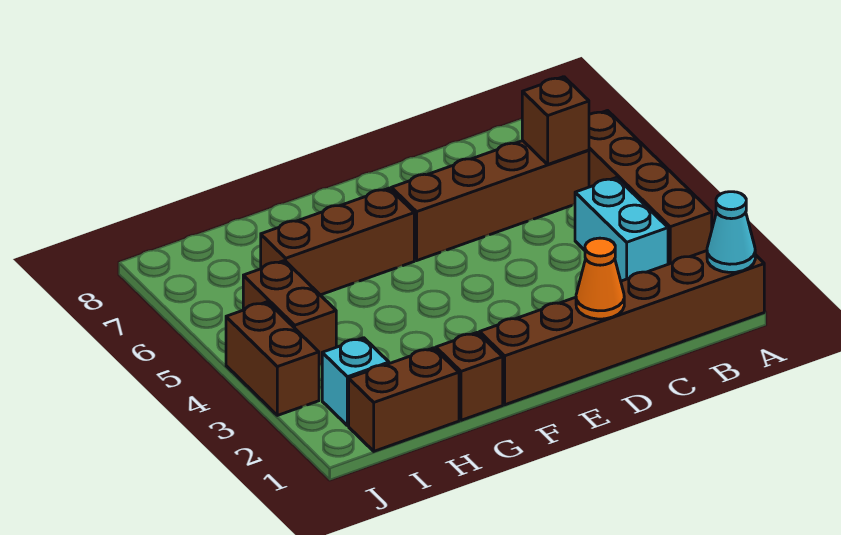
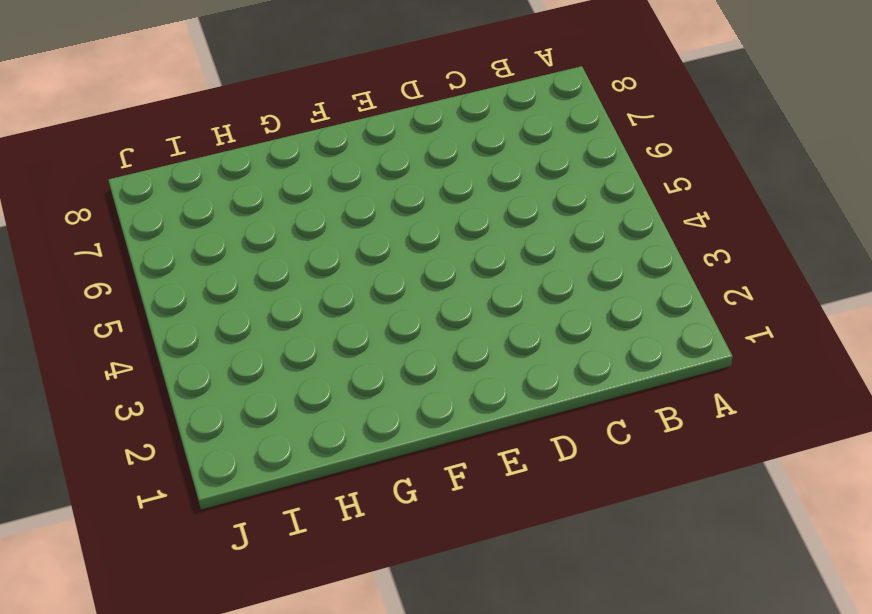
none -> brown brick A1:F1 level 1
none -> brown brick A3:A6 level 1
none -> cyan brick B3:B4 level 1

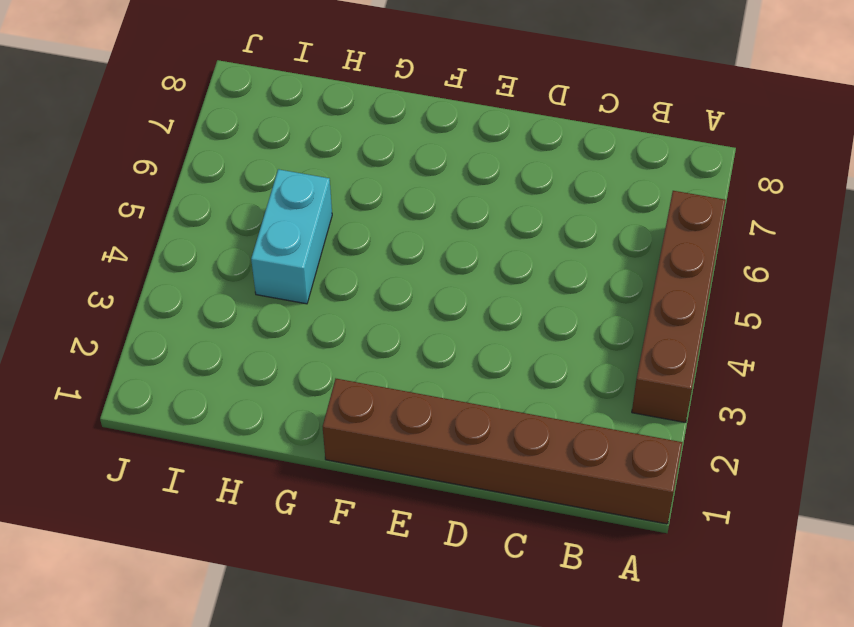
cyan brick H4:H5 level 1 -> cyan brick B3:B4 level 1
none -> brown brick B6:E6 level 1
none -> brown brick F6:H6 level 1
none -> brown brick G1 level 1

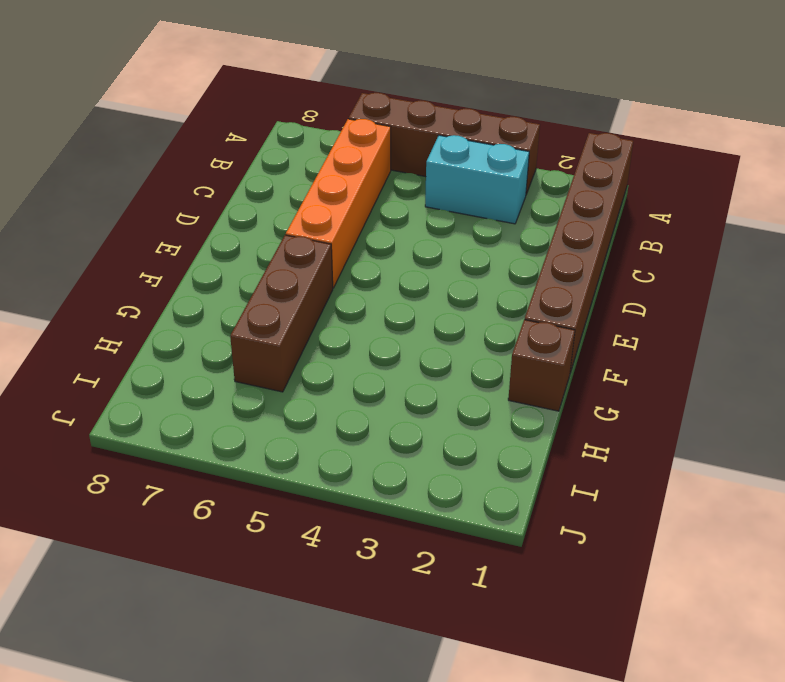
orange brick B6:E6 level 1 -> brown brick B6:E6 level 1
none -> brown brick H1:I1 level 1
none -> cyan brick I2 level 1
none -> brown brick I4:I5 level 1

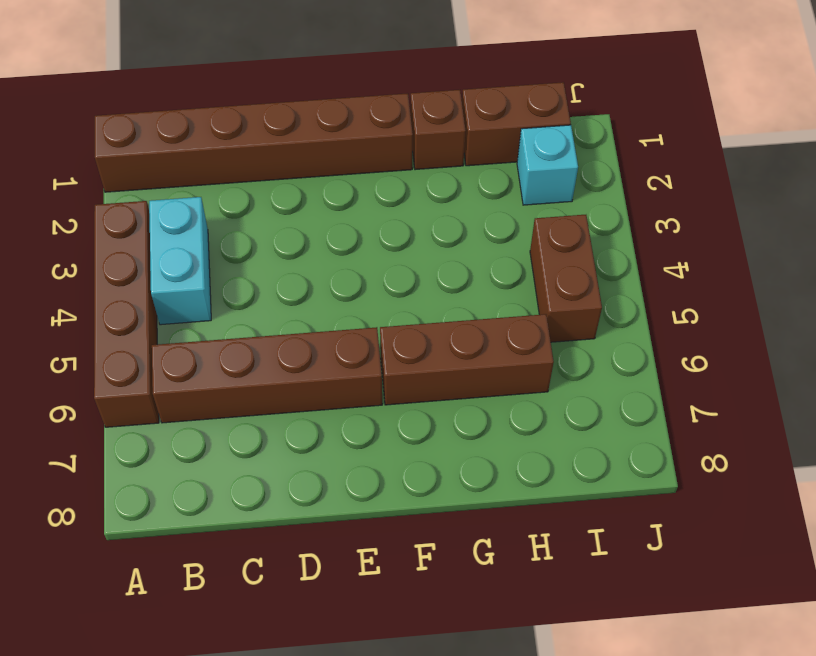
none -> brown brick J3:J4 level 1
none -> cyan cone A1 level 2
none -> brown brick B6 level 2

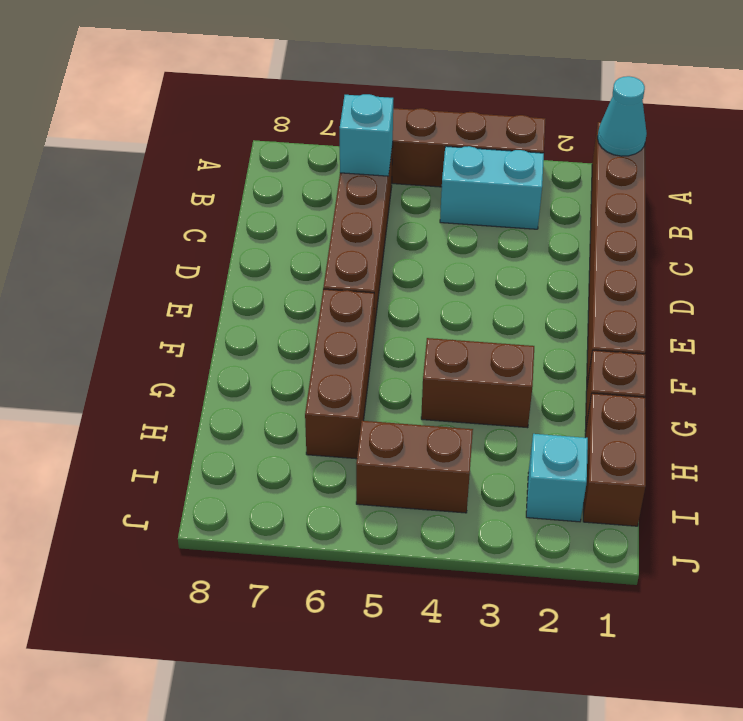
cyan brick B6 level 2 -> brown brick B6 level 2
brown brick G3:G4 level 1 -> brown brick J3:J4 level 1
none -> orange cone D1 level 2

